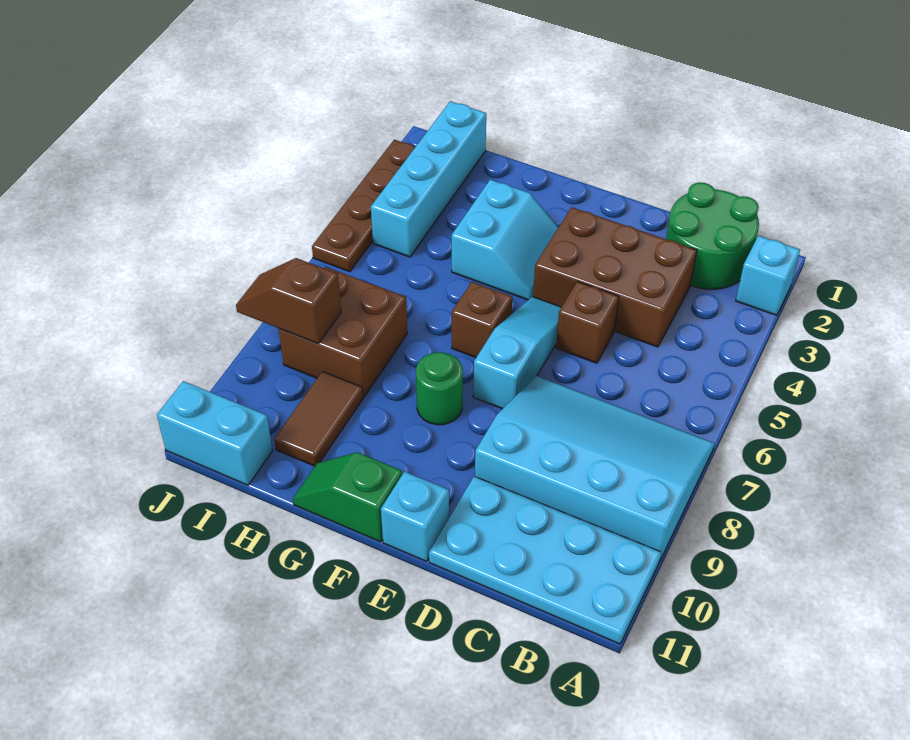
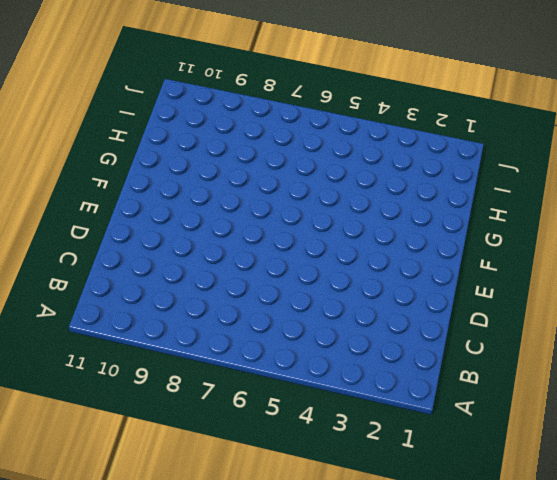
none -> cyan brick A2 level 1
none -> cyan slope A7:D9 level 1 top 9
none -> cyan plate A10:D11 level 1

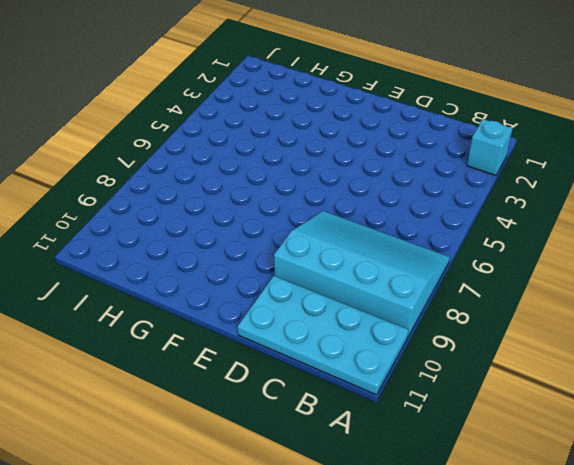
none -> green round brick B1:C2 level 1
none -> brown brick C3:E4 level 1
none -> brown brick D5 level 1

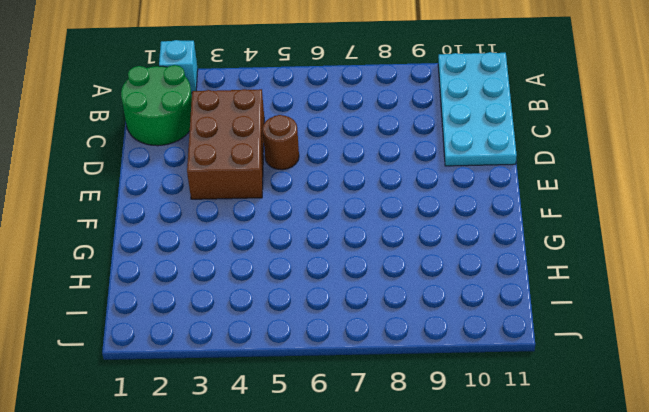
brown round brick D5 level 1 -> brown brick D5 level 1
none -> cyan slope A7:D9 level 1 top 9
none -> cyan slope E5:E7 level 1 top 7
none -> cyan brick E11 level 1

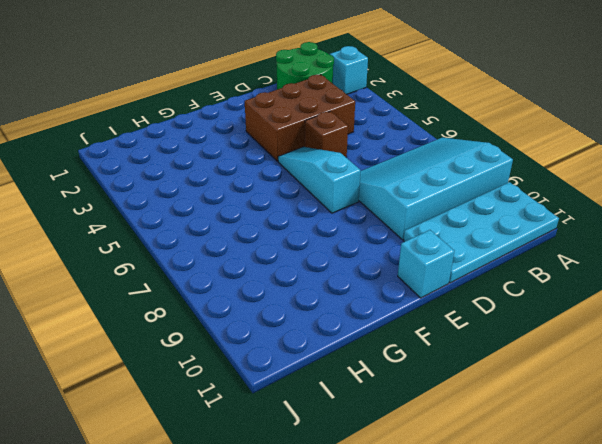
none -> cyan slope F3:G4 level 1 top G
none -> brown brick F6 level 1
none -> green round brick F8 level 1

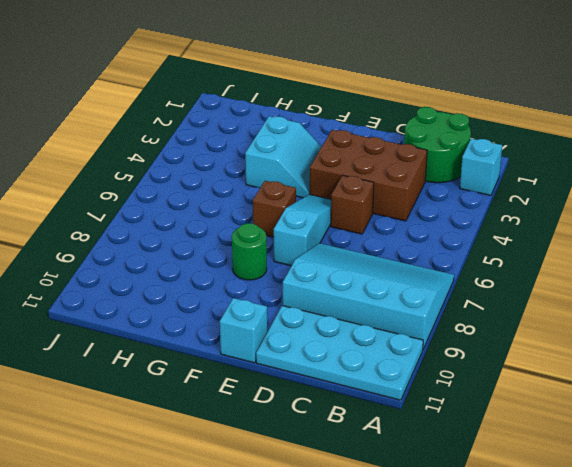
none -> green slope F11:G11 level 1 top F
none -> brown brick H7:I8 level 1
none -> brown tile H9:H10 level 1

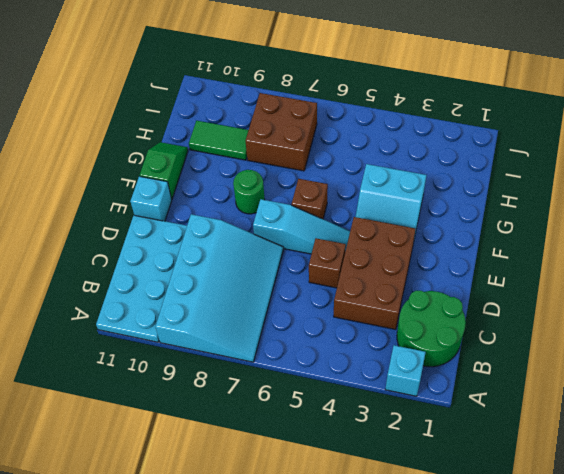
green tile H9:H10 level 1 -> brown tile H9:H10 level 1
none -> cyan brick I1:I4 level 1
none -> cyan brick I11:J11 level 1
none -> brown plate J2:J5 level 1

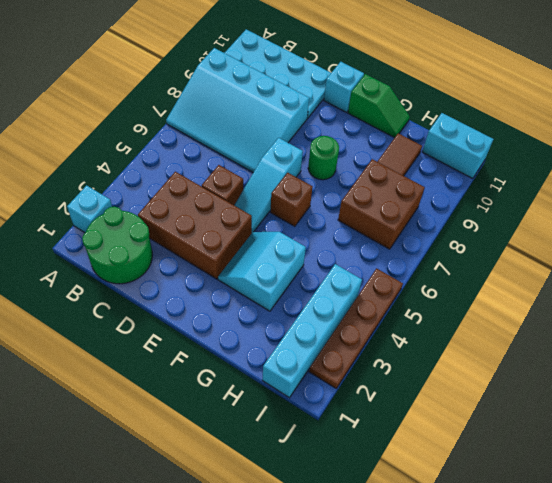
none -> brown slope I8:J8 level 2 top I

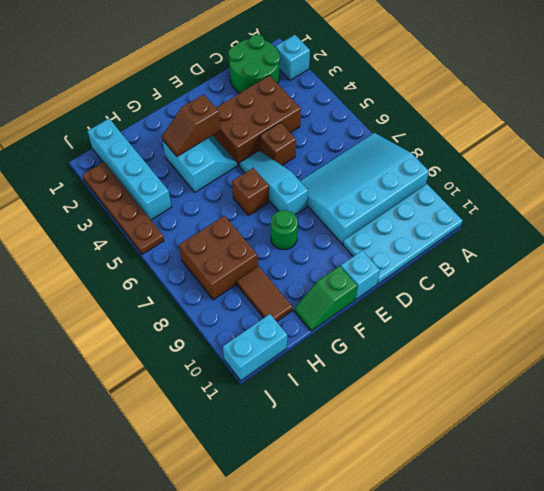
brown slope F3:G3 level 2 top F -> brown slope I8:J8 level 2 top I

